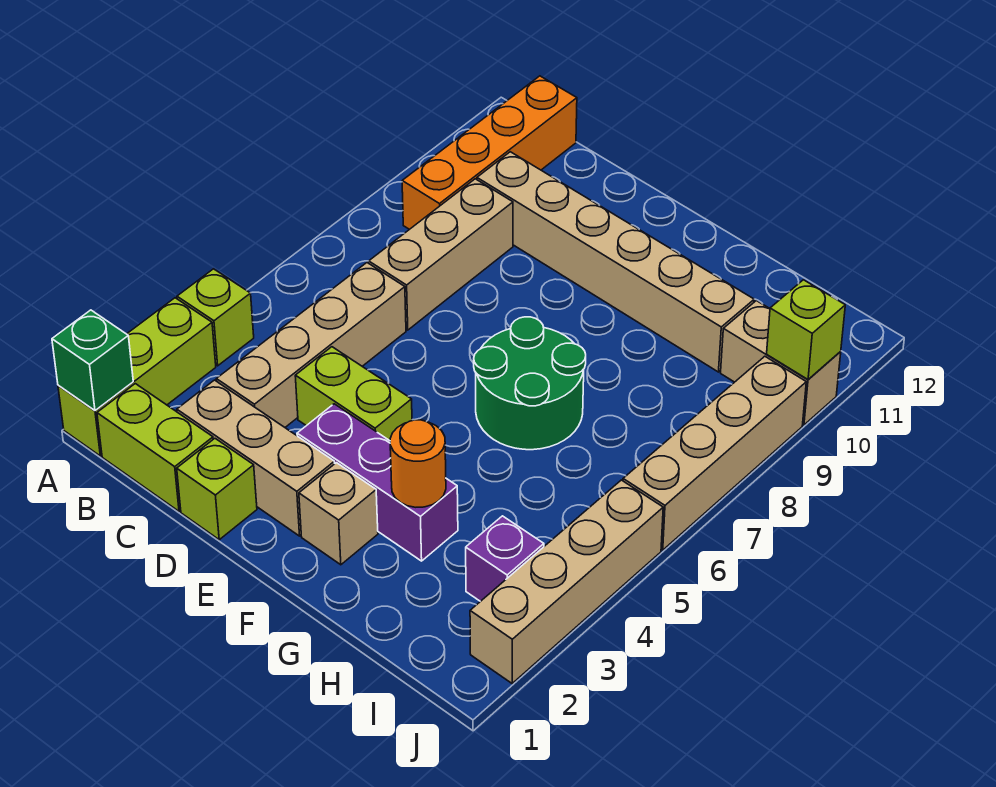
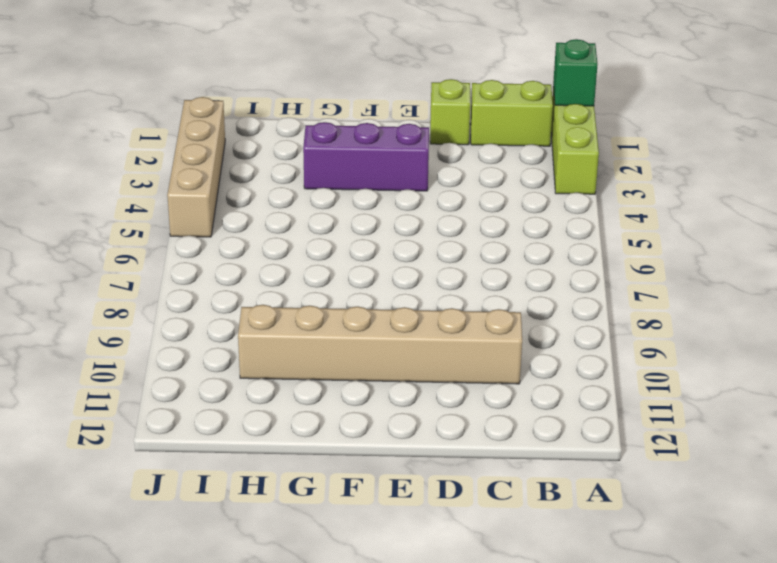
none -> lime brick A4 level 1
none -> orange brick B9:B12 level 1
none -> tan brick C2:E2 level 1

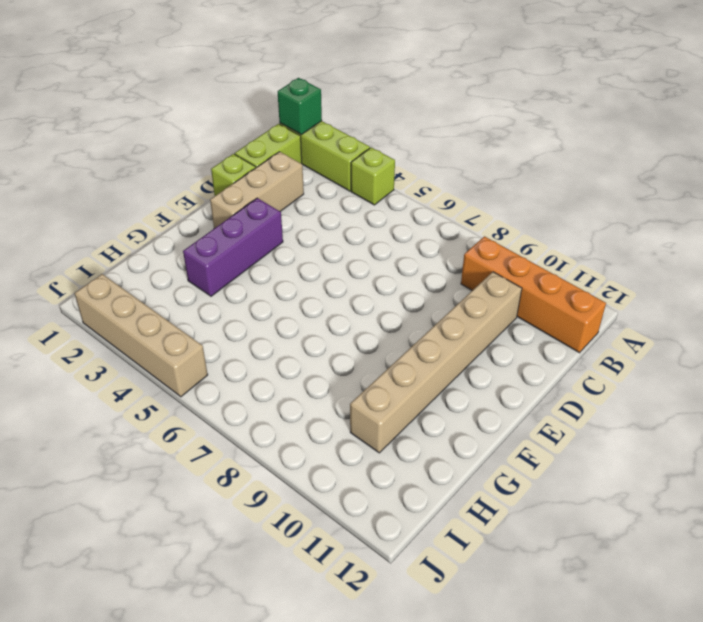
none -> tan brick C3:C6 level 1
none -> tan brick C7:C9 level 1
none -> lime brick D4:E4 level 1

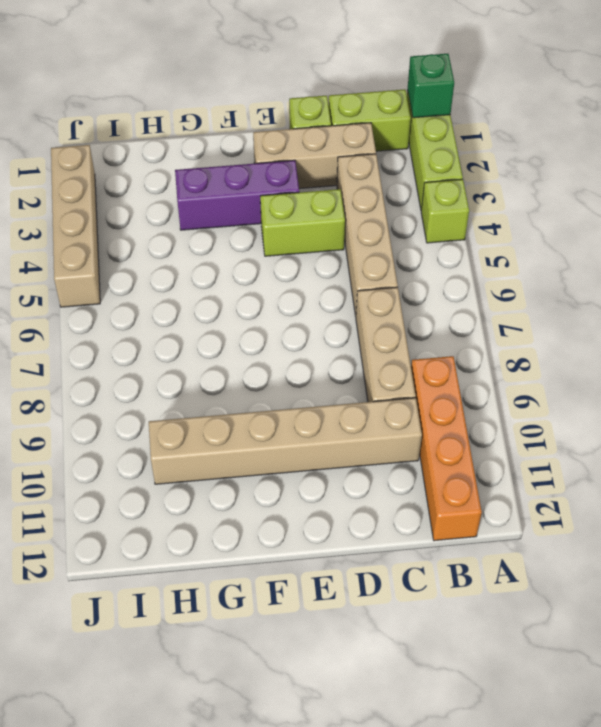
none -> tan brick F2 level 1
none -> green round brick F6:G7 level 1
none -> purple brick I3 level 1

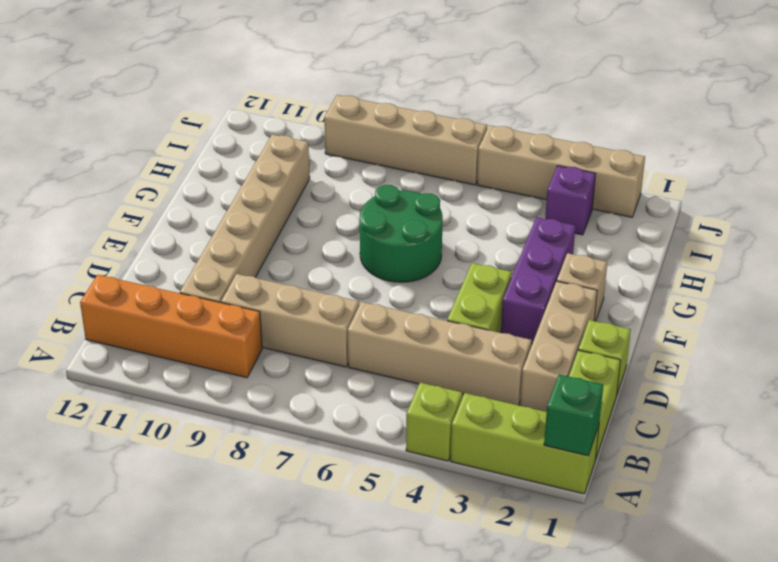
none -> tan brick I10:J10 level 1
none -> orange round brick G3 level 2
none -> lime brick J10 level 2

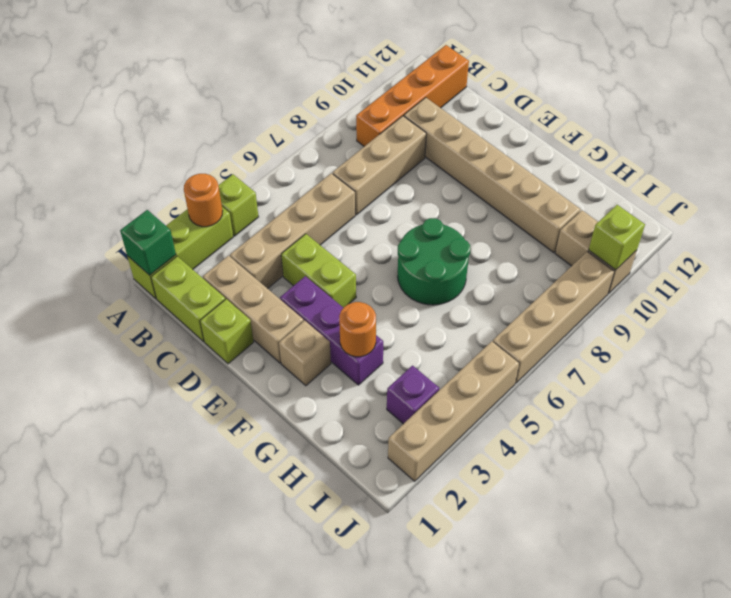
orange round brick A3 level 2 -> none

